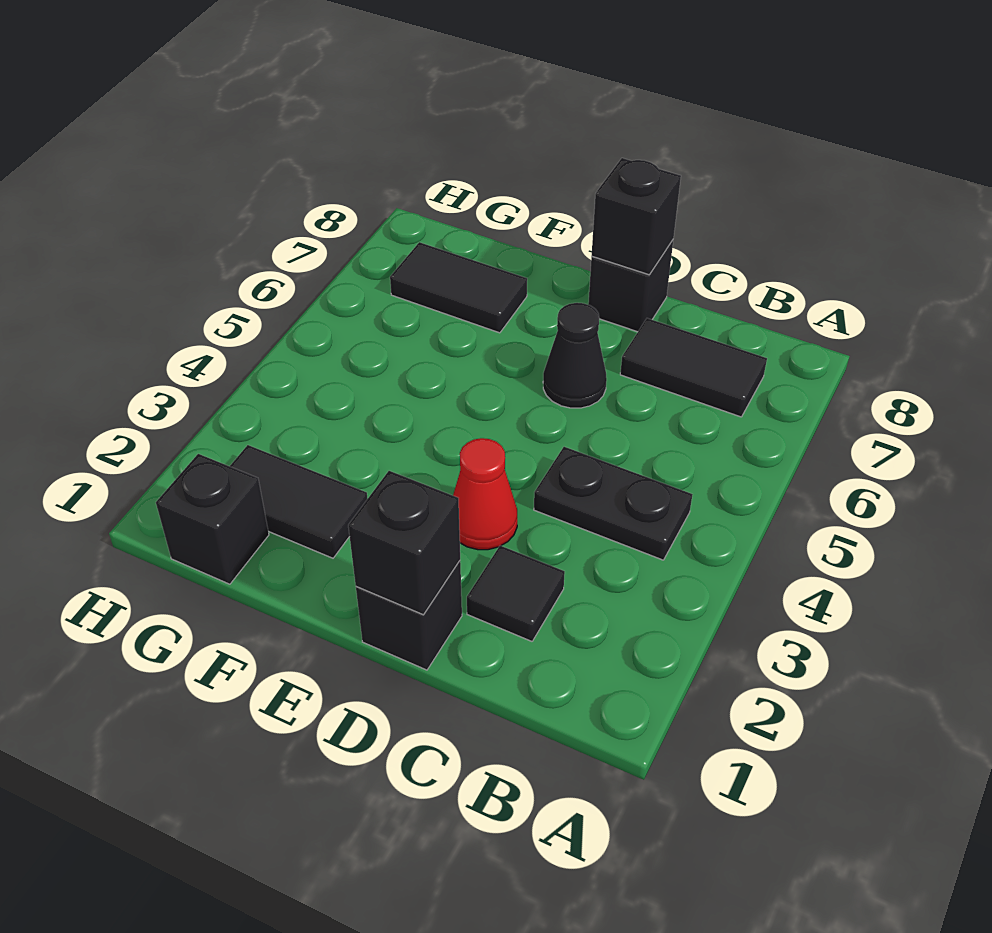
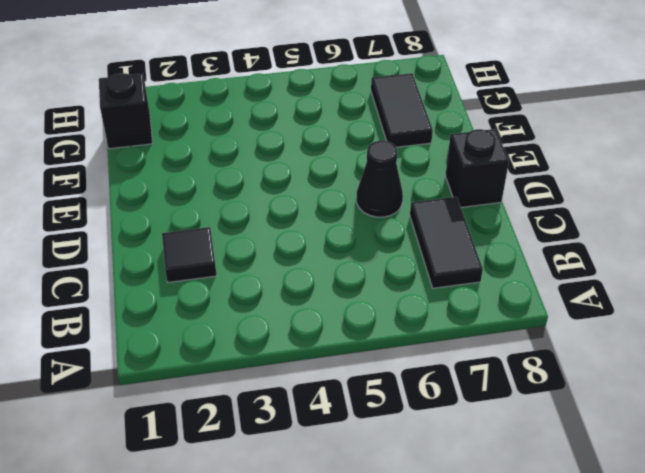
none -> black plate B4:C4 level 1
none -> black brick D1 level 1
none -> red cone D3 level 1

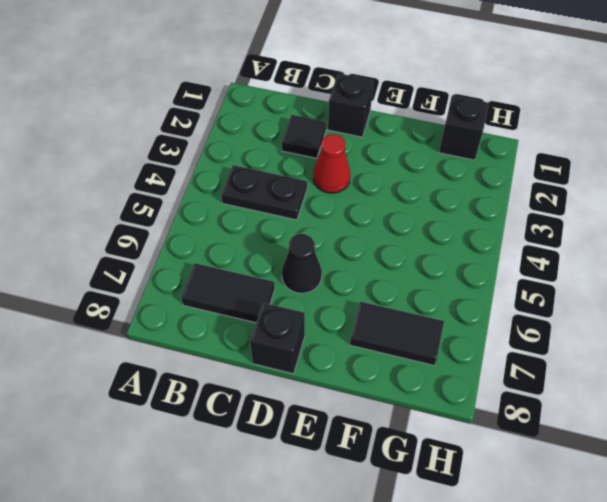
none -> black tile F2:G2 level 1
none -> black brick D1 level 2
none -> black brick D8 level 2

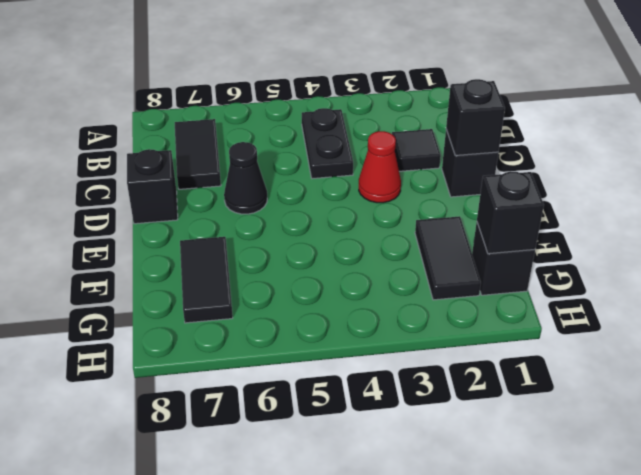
black brick G1 level 2 -> black brick D8 level 2

